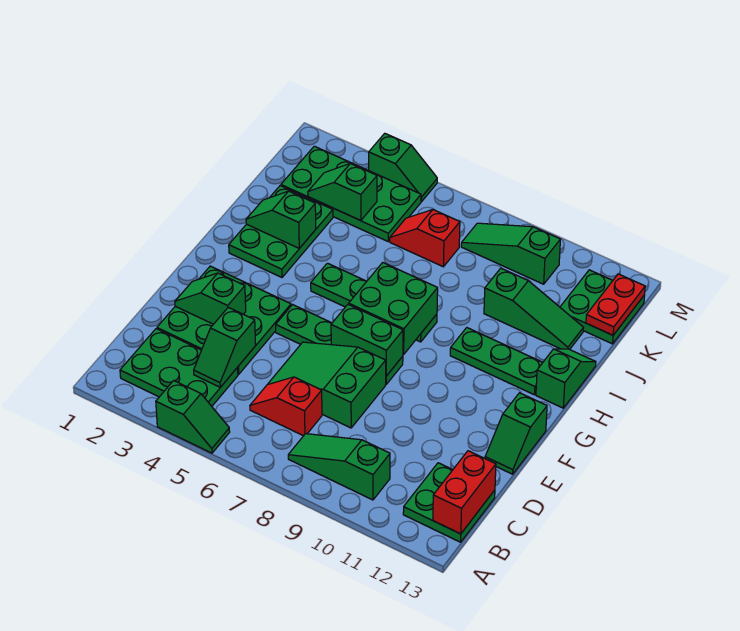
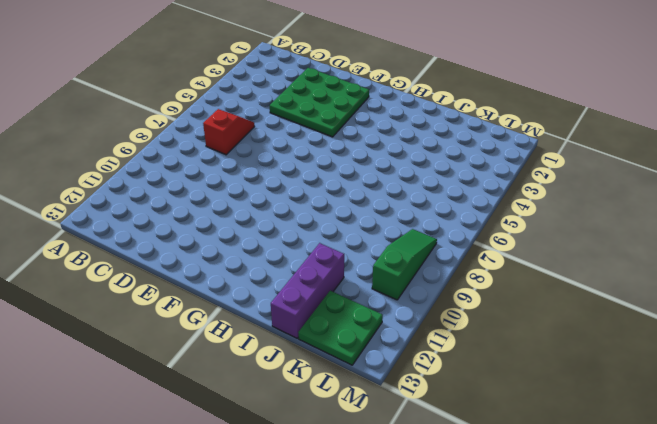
purple brick J11:J13 level 1 -> green slope J10:J12 level 1 top 10
none -> green slope A4:A5 level 1 top 4
none -> green plate B2:C4 level 1
none -> green slope B8:B10 level 1 top 10

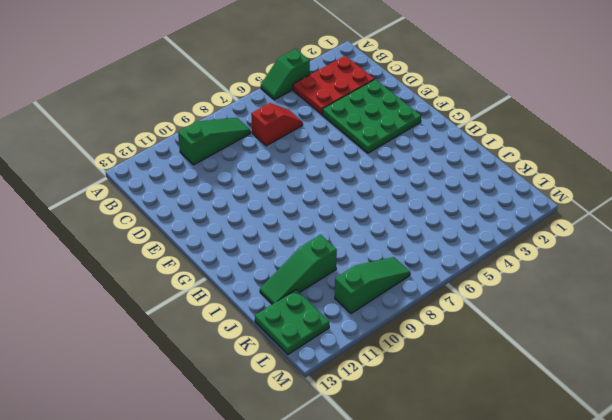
red plate B2:C4 level 1 -> green plate B2:C4 level 1
none -> green plate B12:C13 level 1
none -> green slope D6:E8 level 1 top 8
none -> green slope E13:F13 level 1 top F

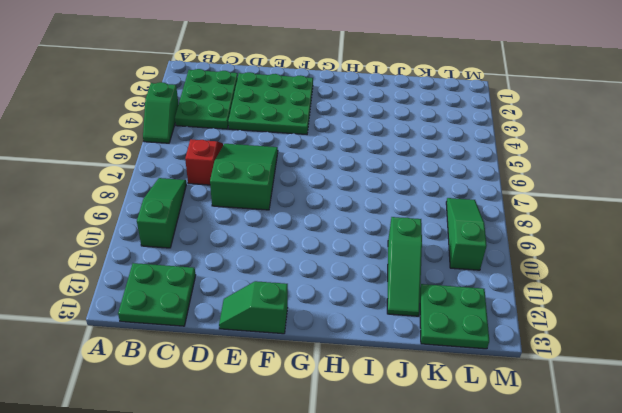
none -> green plate F5:F8 level 1
none -> green plate H2:J3 level 1
none -> green plate H5:H8 level 1

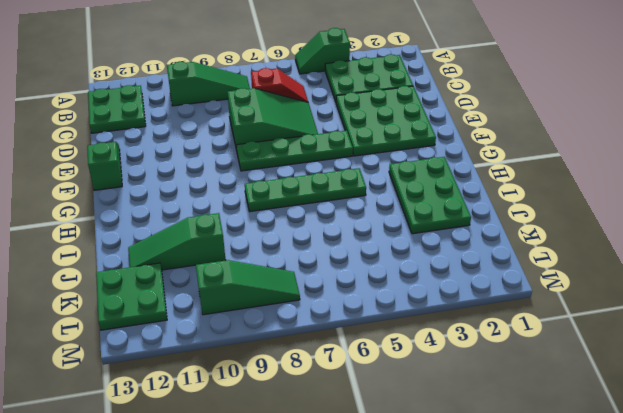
none -> green plate H10:H12 level 1
none -> green slope H13:I13 level 1 top H
none -> green plate K2:L5 level 1

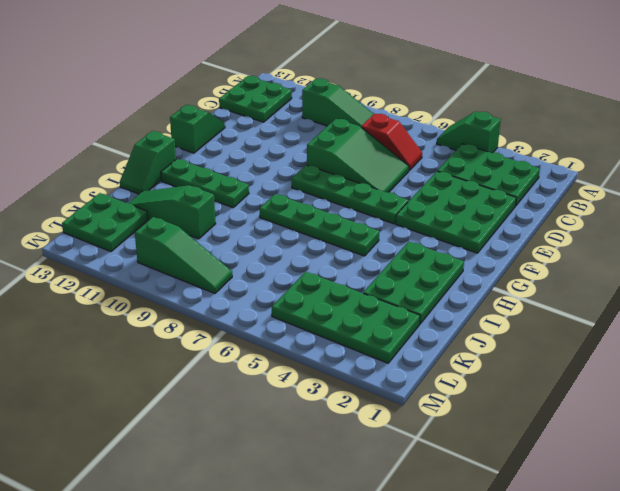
none -> red slope K6:K7 level 1 top 7
none -> green slope M4:M5 level 1 top 4
none -> red brick B13:C13 level 2

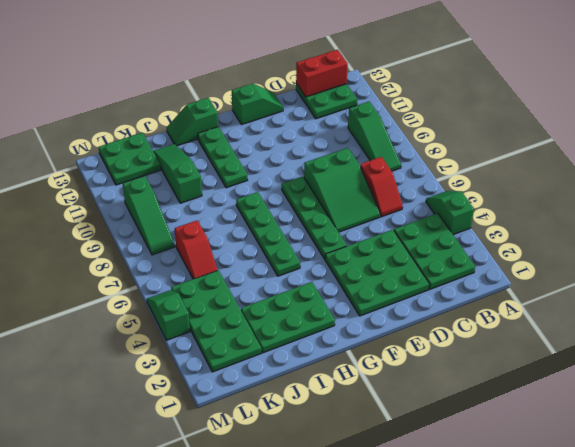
none -> green slope C4:D4 level 2 top D
none -> green slope E2:E3 level 2 top 3
none -> green brick F7:F8 level 2

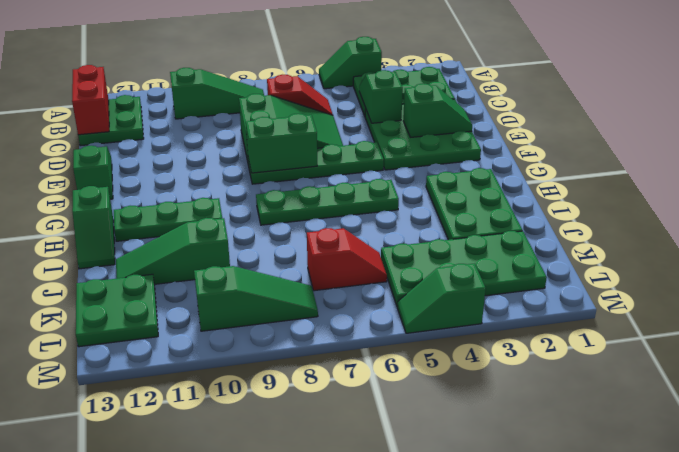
none -> green brick G7:H8 level 2
none -> green slope I2:I3 level 2 top 3
none -> green slope K3:K4 level 2 top 4

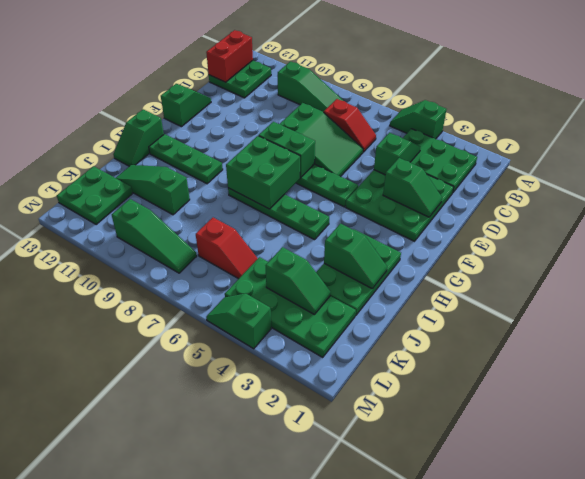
none -> red plate K13:L13 level 2

